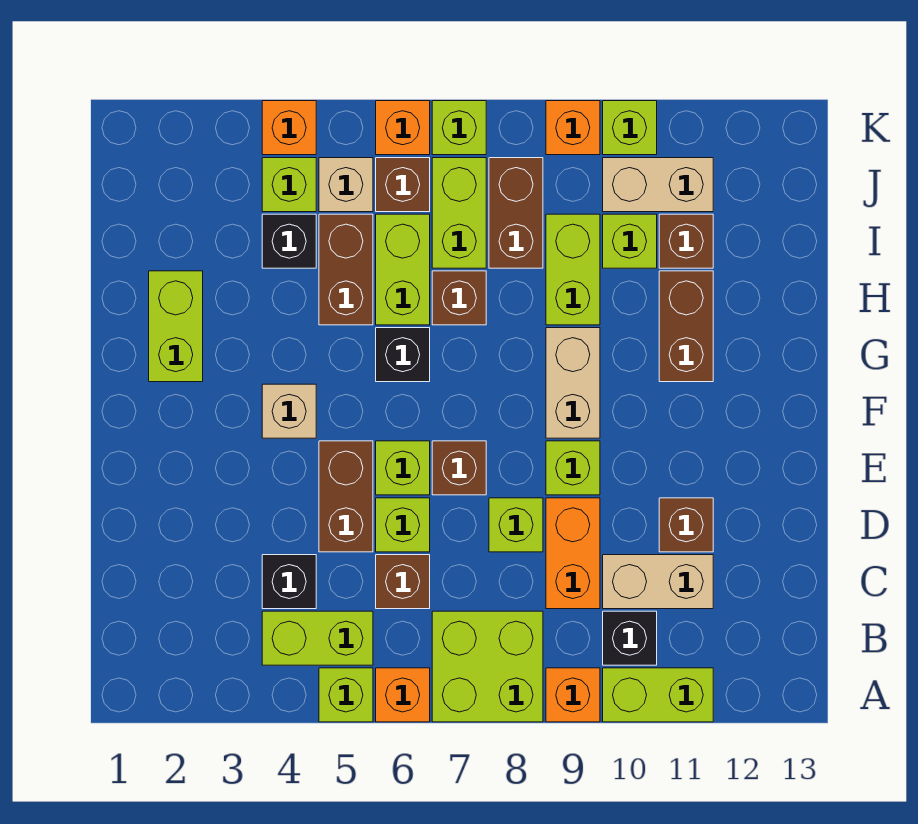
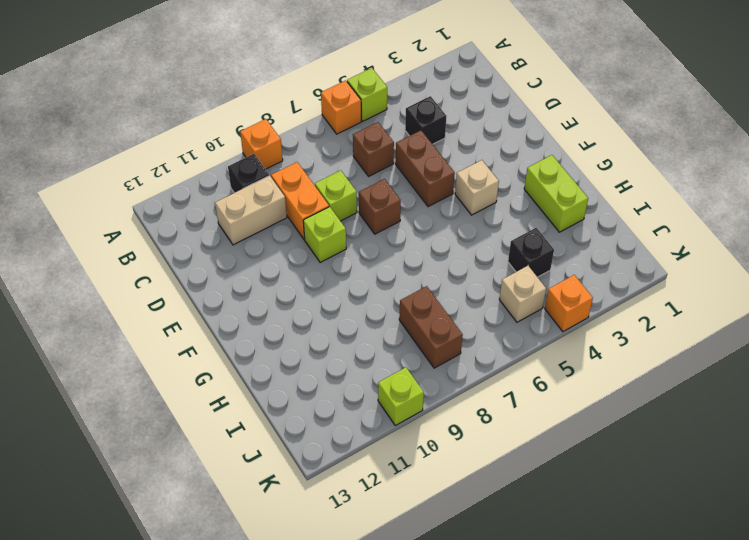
none -> lime brick A7:B8 level 1
none -> lime brick A10:A11 level 1
none -> lime brick B4:B5 level 1
none -> lime brick D6 level 1

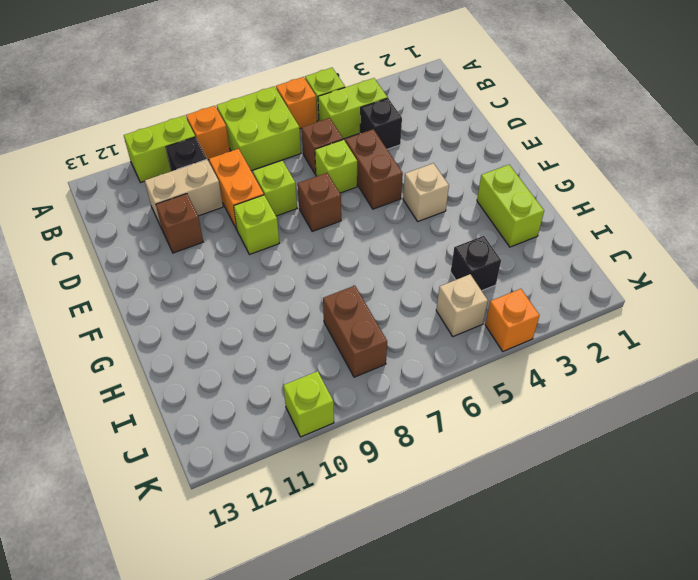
none -> lime brick E6 level 1
none -> tan brick F9:G9 level 1
none -> black brick G6 level 1
none -> brown brick G11:H11 level 1

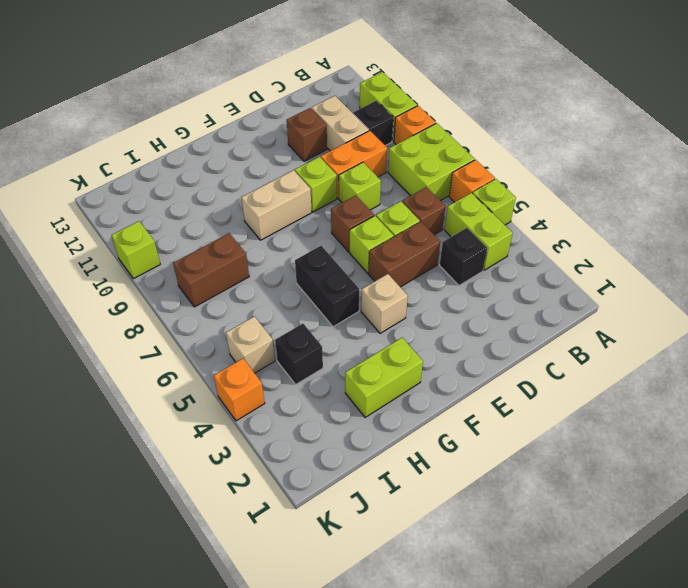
black brick G5:G6 level 1 -> black brick G6 level 1
none -> brown brick G11:H11 level 1
none -> brown brick H5:I5 level 1
none -> lime brick H6:I6 level 1
none -> brown brick H7 level 1

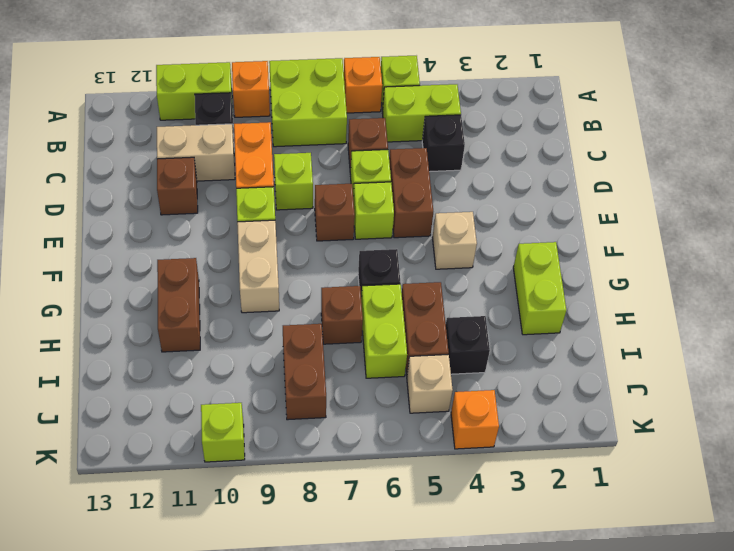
none -> lime brick H9:I9 level 1
none -> lime brick I7:J7 level 1
none -> lime brick I10 level 1
none -> brown brick I11 level 1

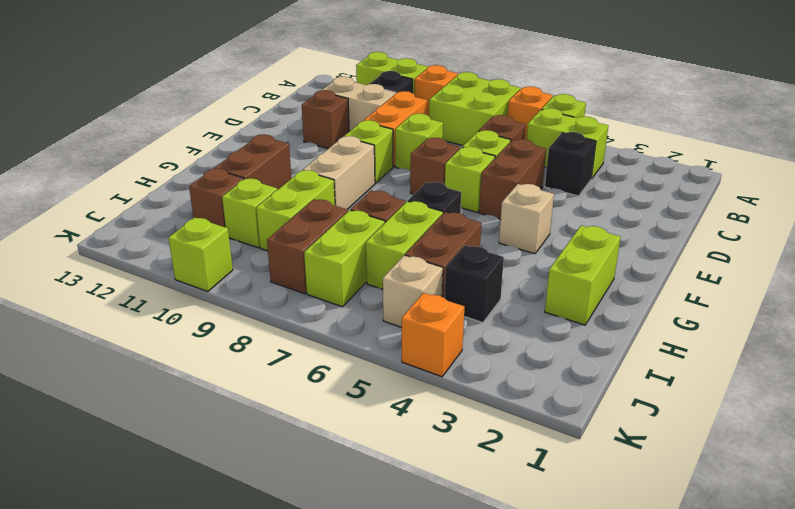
none -> lime brick J4 level 1
none -> brown brick J6 level 1
none -> tan brick J10:J11 level 1
none -> orange brick K6 level 1

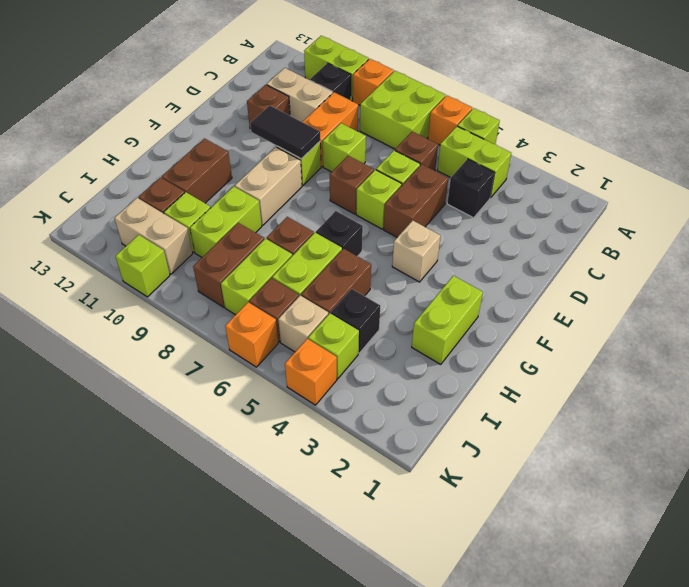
black tile E9:E10 level 2 -> none
none -> lime brick K7 level 1
none -> orange brick K9 level 1

